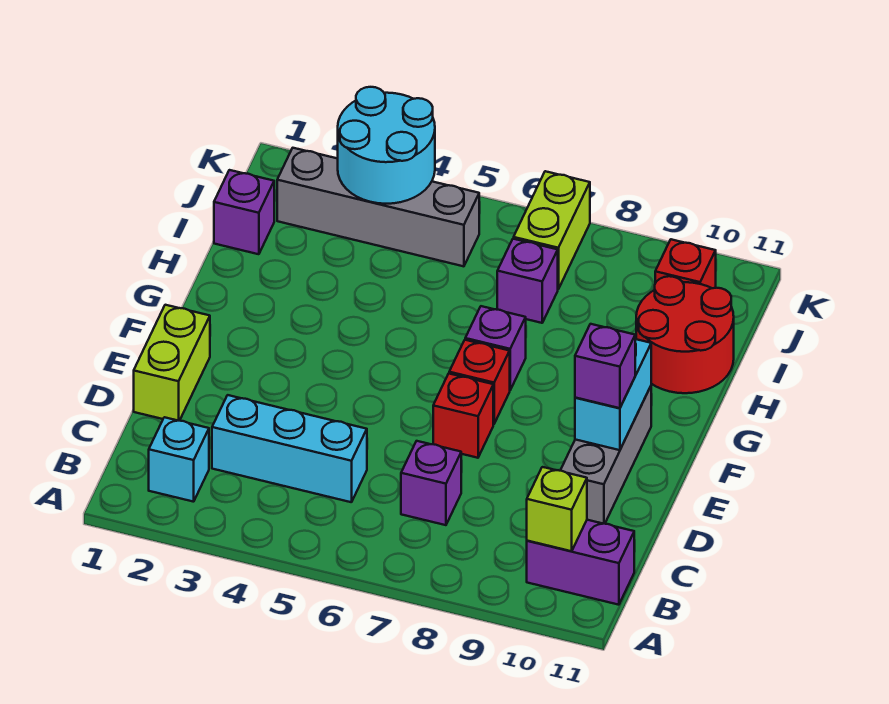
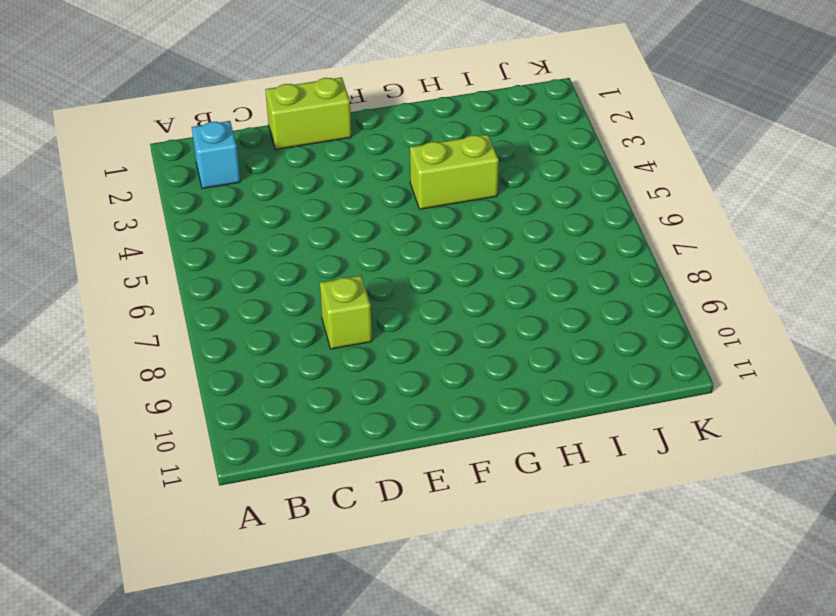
lime brick D8 level 1 -> lime brick B10 level 2
lime brick G4:H4 level 1 -> lime brick J7:K7 level 1
none -> purple brick B10:B11 level 1
none -> cyan brick C3:C5 level 1
none -> purple brick C7 level 1

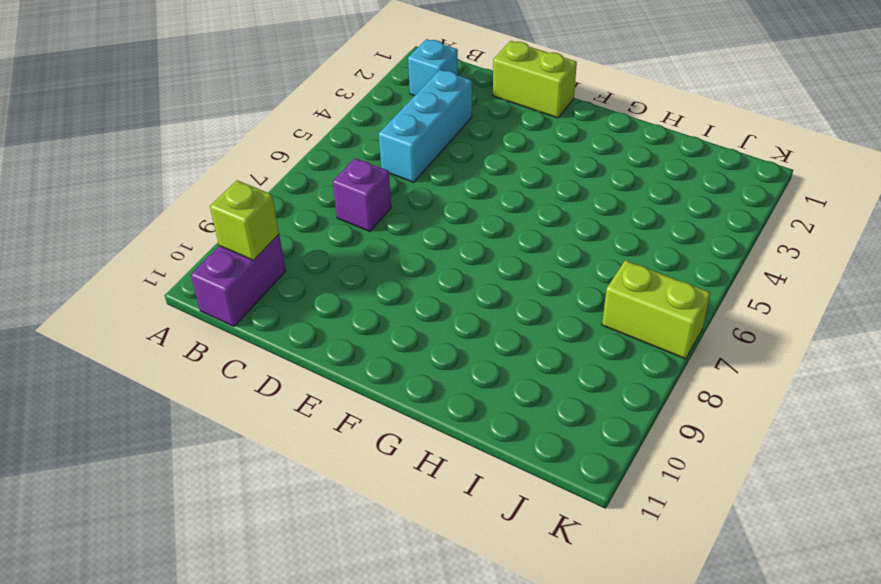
none -> grey brick D10:F10 level 1
none -> red brick E7 level 1
none -> red brick F7 level 1

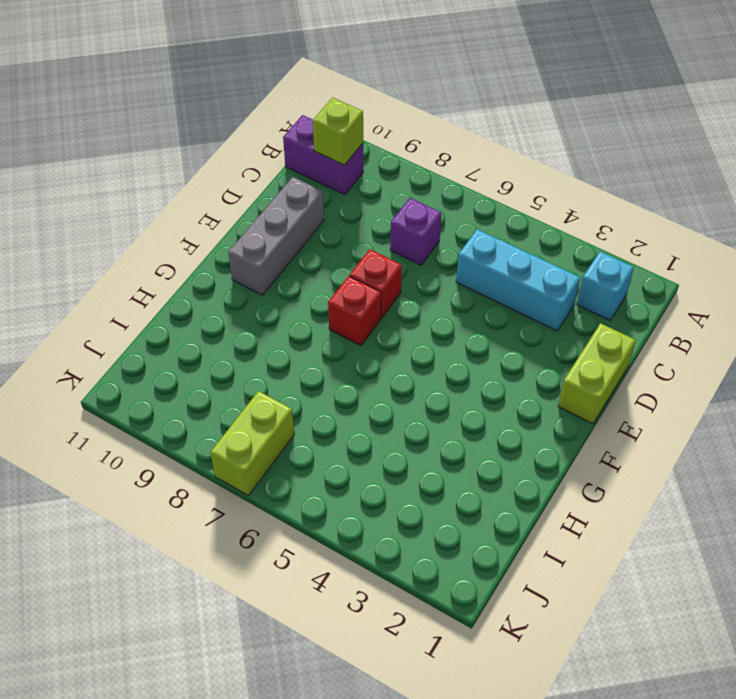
none -> purple brick G7 level 1
none -> red round brick H10:I11 level 1
none -> purple brick I1 level 1

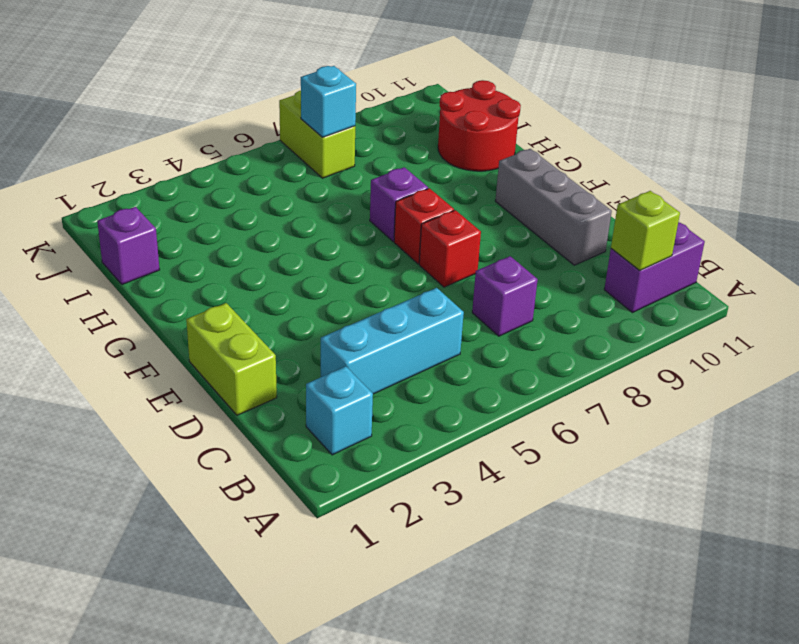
cyan brick J7 level 2 -> none
none -> purple brick I7 level 1
none -> grey brick J2:J5 level 1
none -> red brick J10 level 1

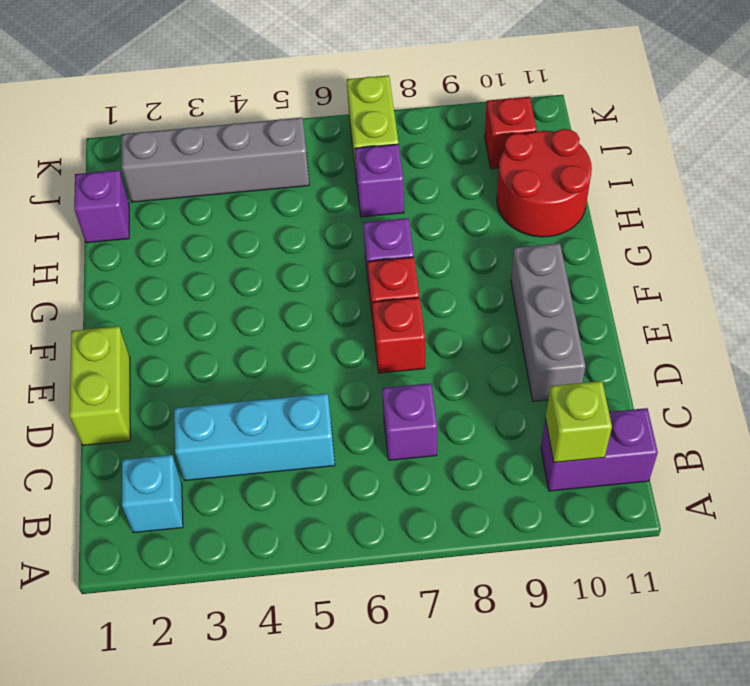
none -> cyan brick E10:F10 level 2
none -> cyan round brick J3:K4 level 2
none -> purple brick E10 level 3

